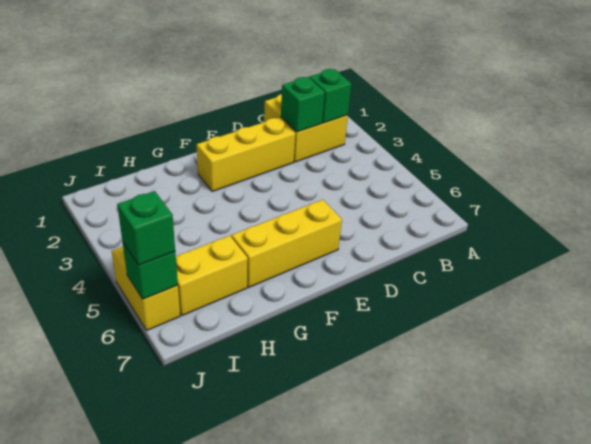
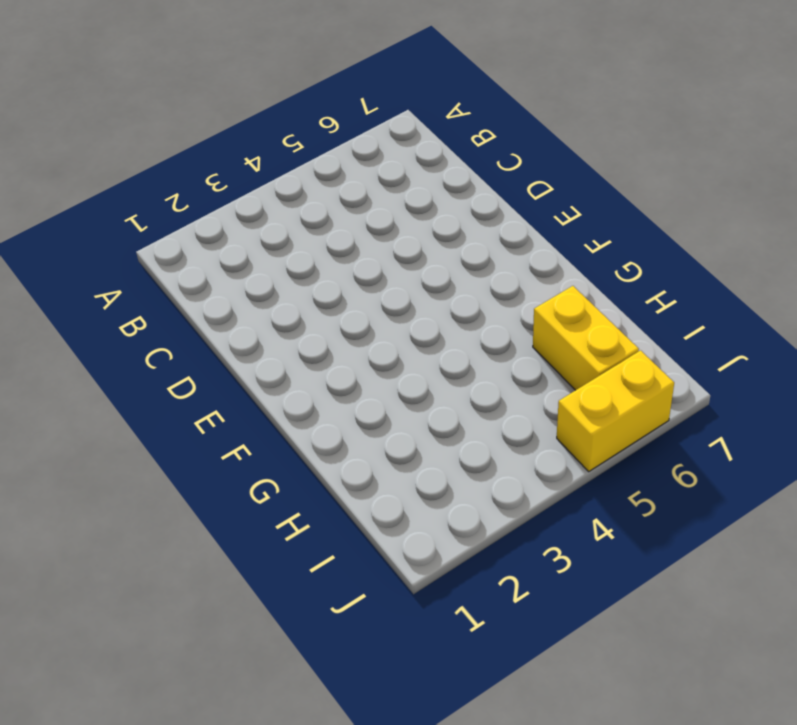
none -> yellow brick B1:C2 level 1
none -> yellow brick D2:F2 level 1

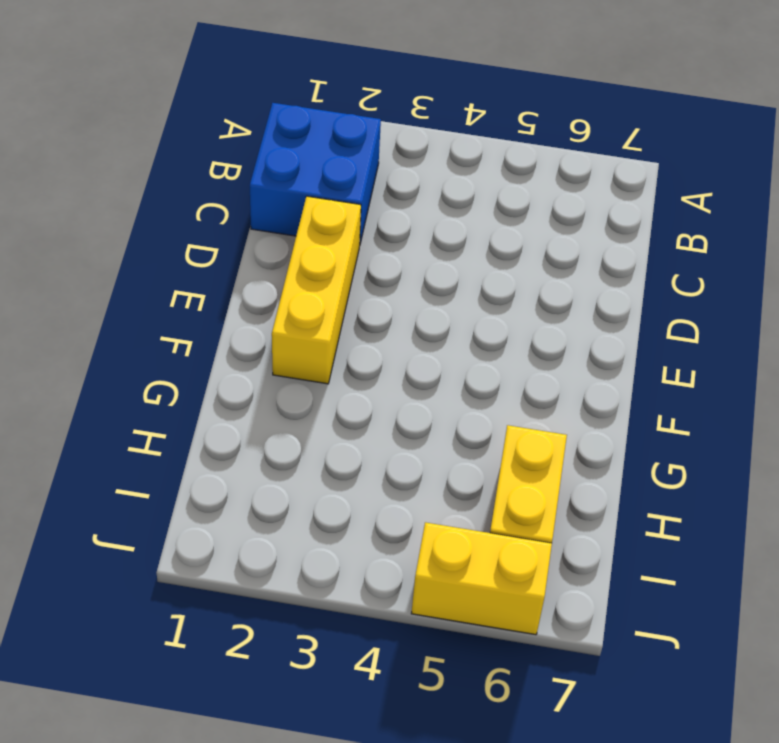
blue brick B1:C2 level 1 -> yellow brick B1:C2 level 1
none -> yellow brick E6:G6 level 1
none -> green brick B2 level 2

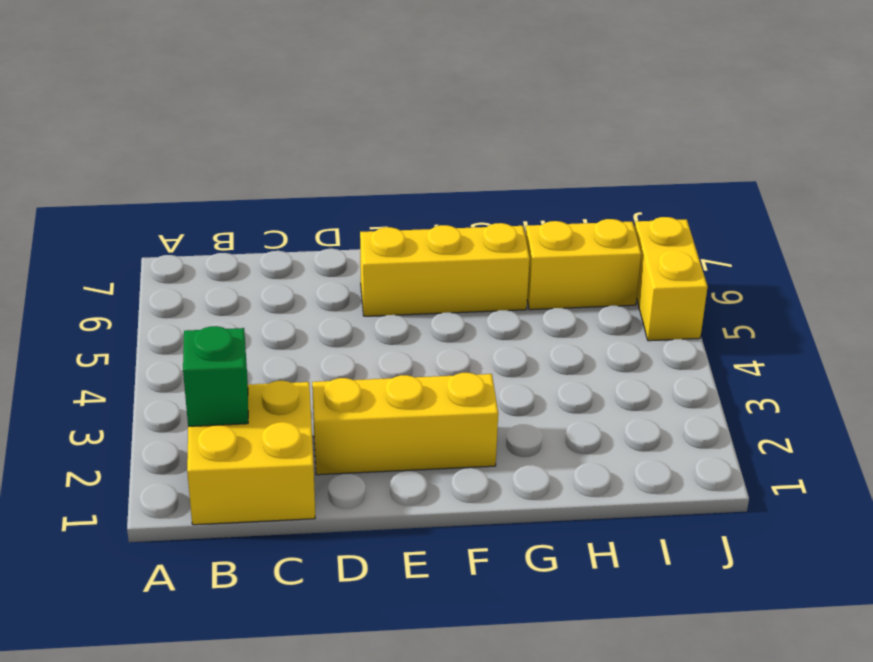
none -> green brick C2 level 2
none -> green brick J6 level 2

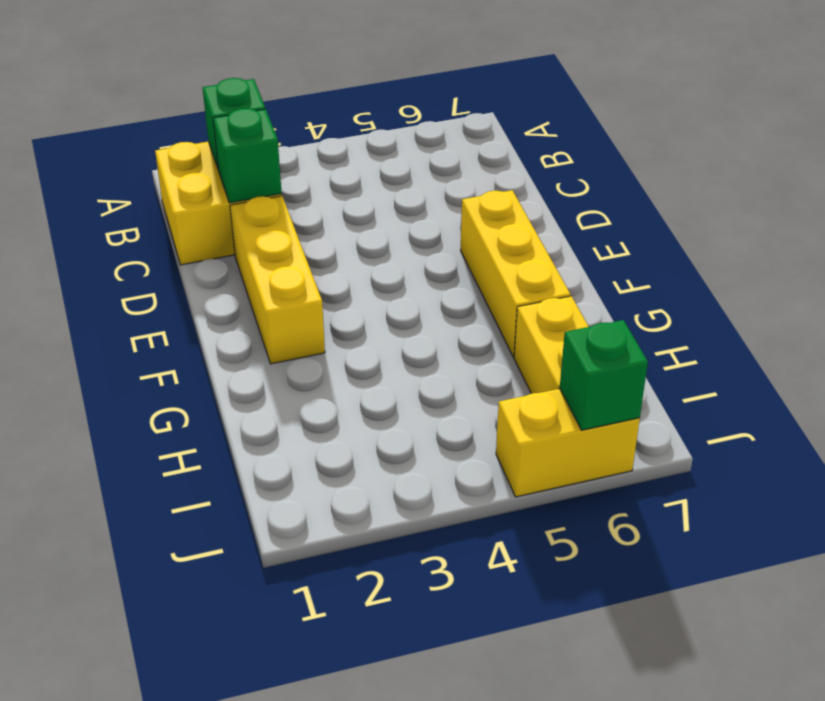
none -> green brick J6 level 3

